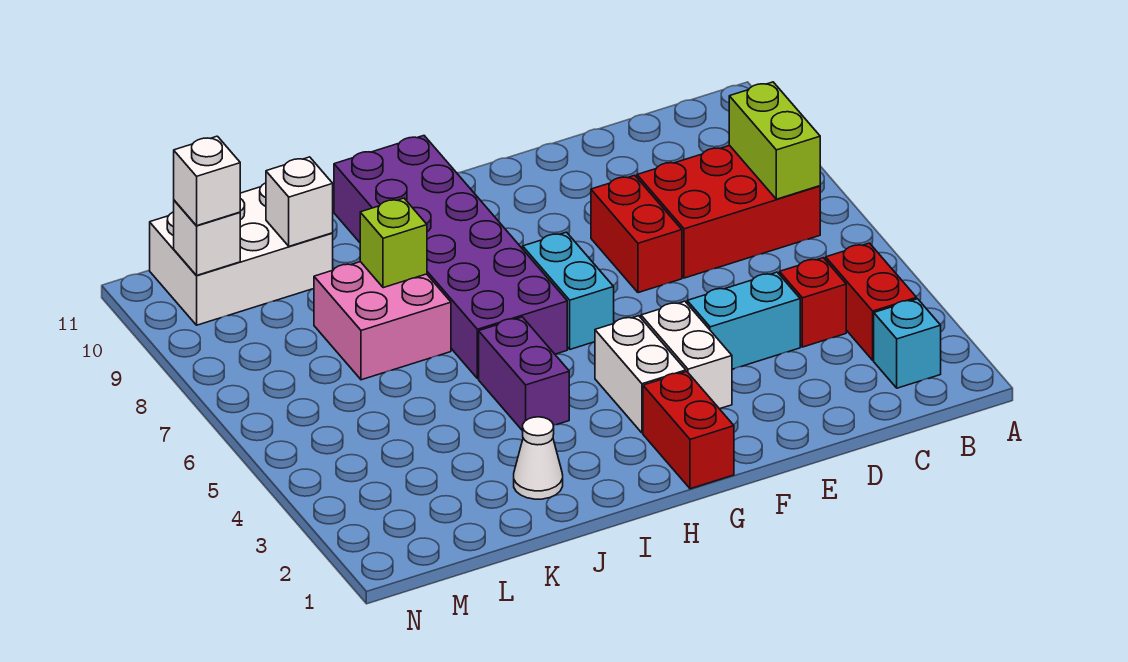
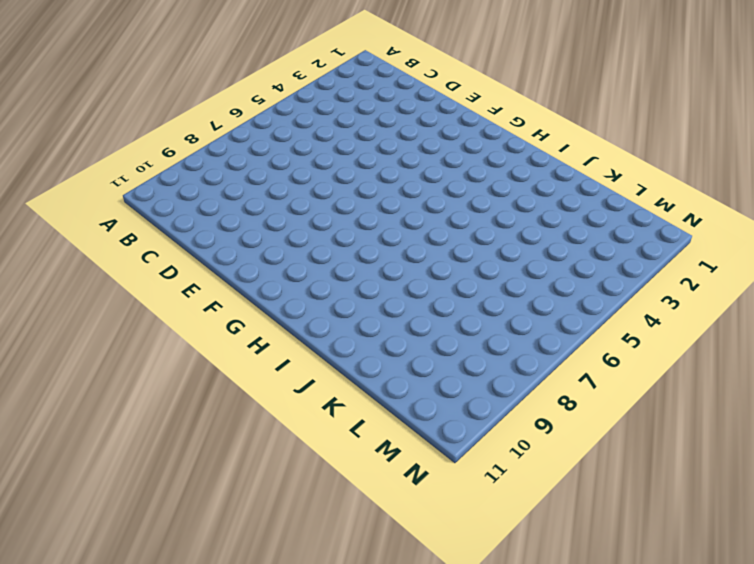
none -> cyan brick B2 level 1
none -> red brick B3:B4 level 1
none -> red brick B7:D8 level 1

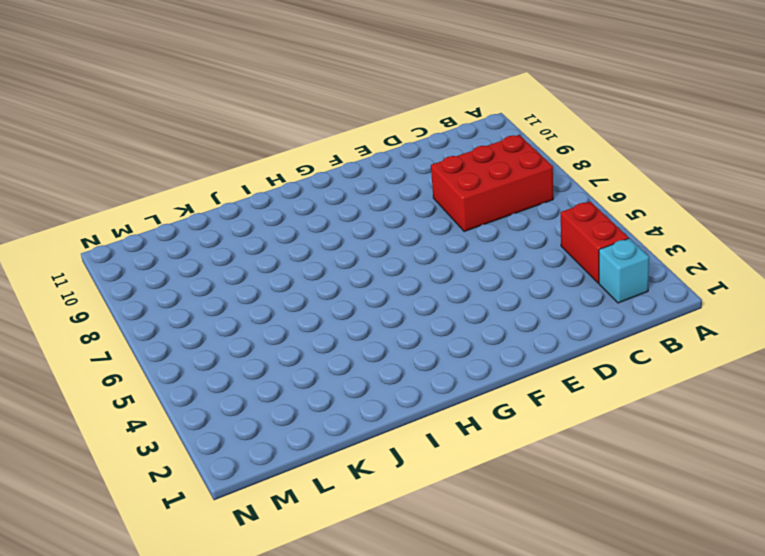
none -> red brick C4 level 1
none -> cyan brick D4:E4 level 1
none -> red brick E7:E8 level 1

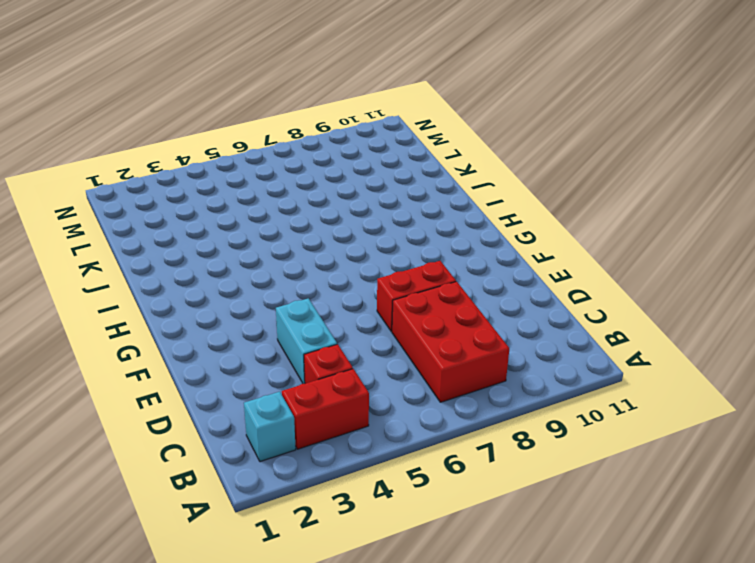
none -> white brick F3:F4 level 1
none -> red brick G1:G2 level 1
none -> white brick G3:G4 level 1

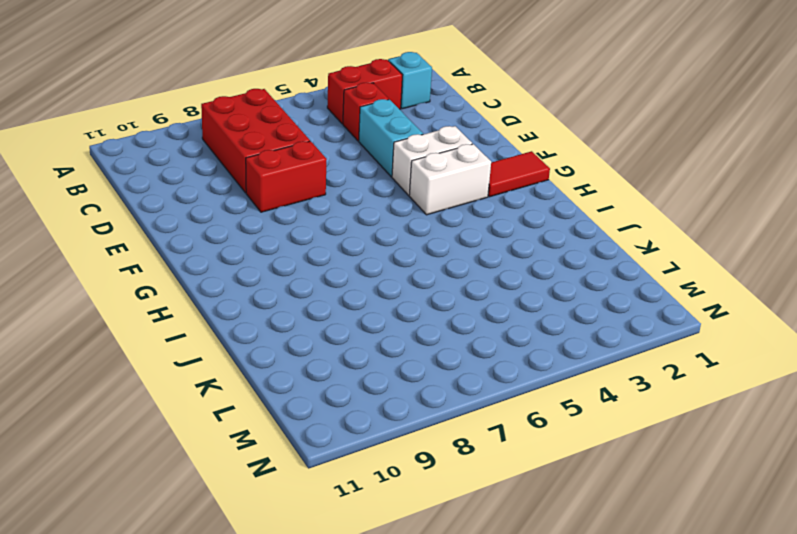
red tile G1:G2 level 1 -> red brick G1:G2 level 1
none -> cyan brick G6:G7 level 1
none -> purple brick H6:I11 level 1
none -> purple brick I4:I5 level 1

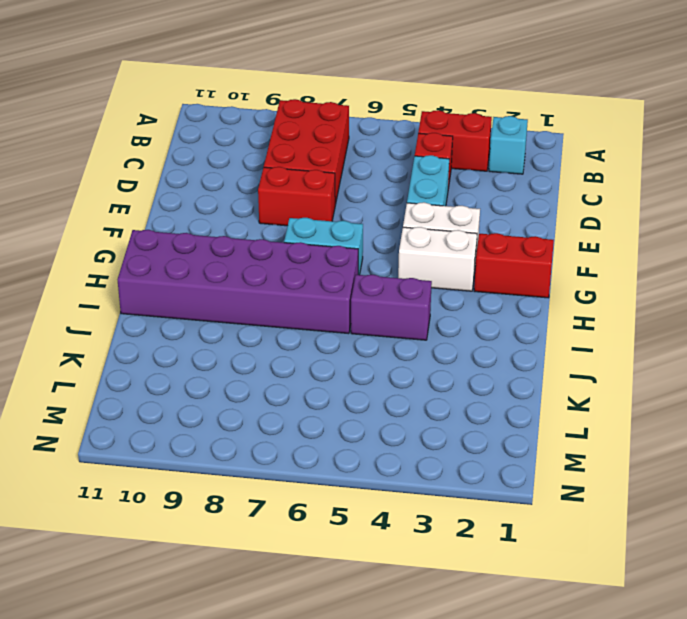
none -> white cone J2 level 1
none -> pink brick J7:K8 level 1
none -> white brick K10:M11 level 1

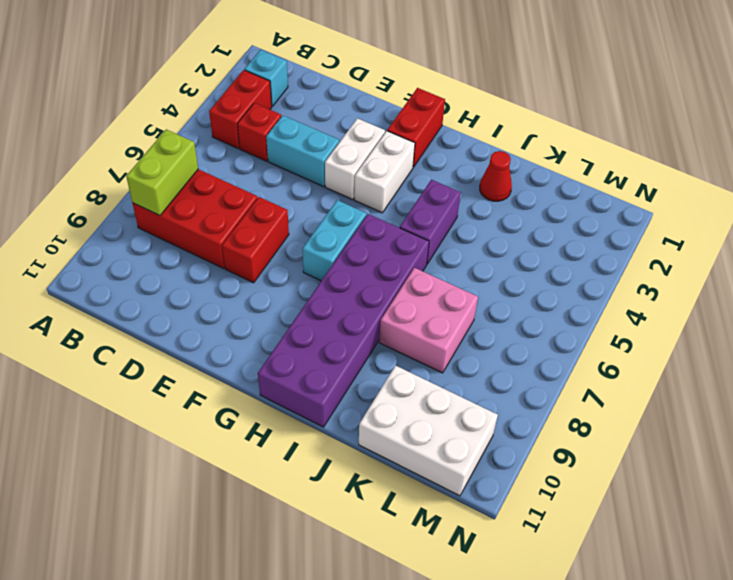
red cone J2 level 1 -> white cone J2 level 1
none -> lime brick J8 level 2
none -> white brick K10 level 2
none -> white brick M10 level 2

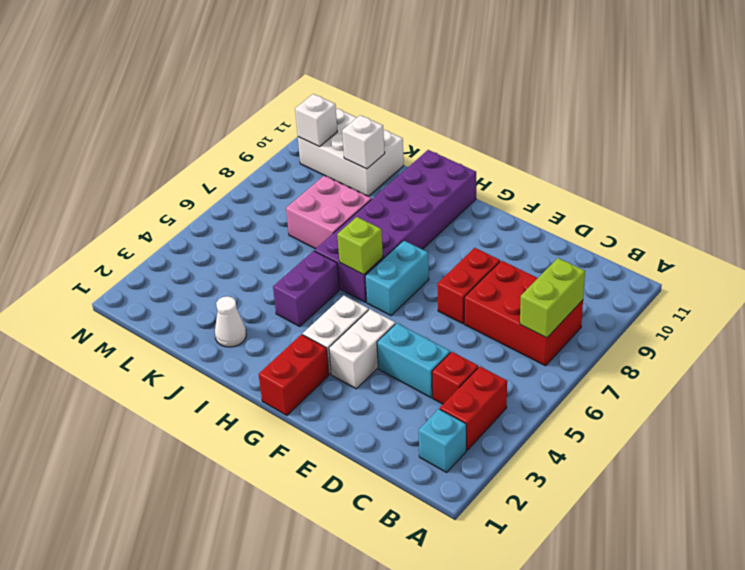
lime brick H6 level 2 -> lime brick J8 level 2
none -> white brick M10 level 3

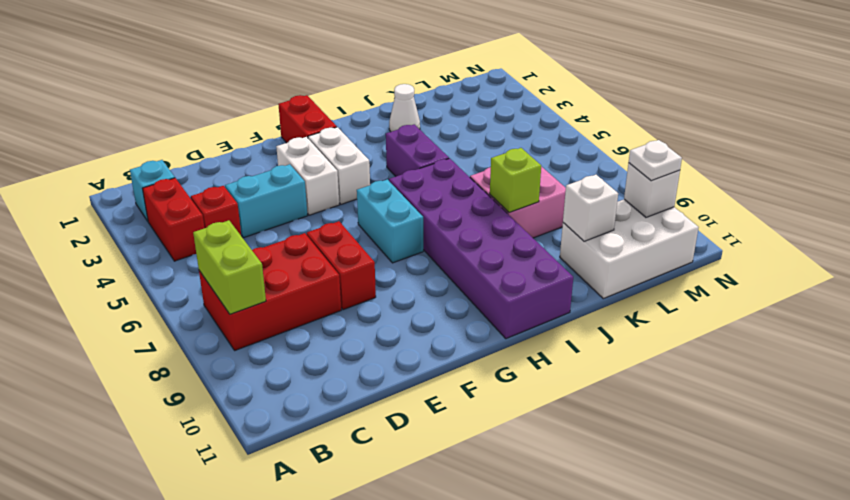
white plate M10 level 3 -> white brick M10 level 3

